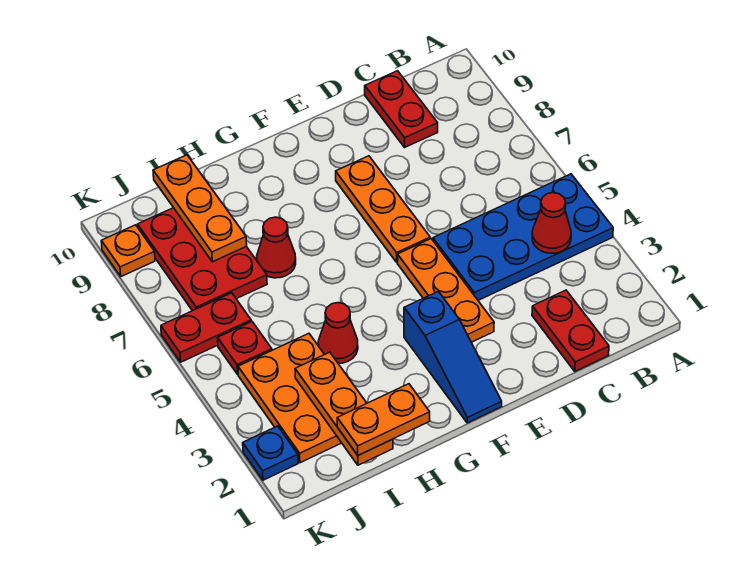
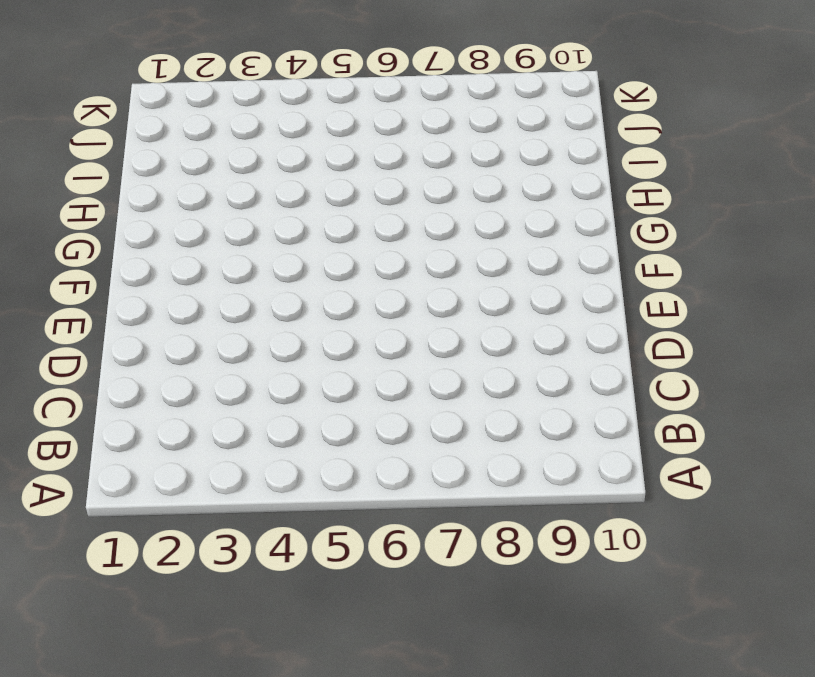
none -> blue plate A4:D5 level 1
none -> red plate C1:C2 level 1
none -> red plate C9:C10 level 1

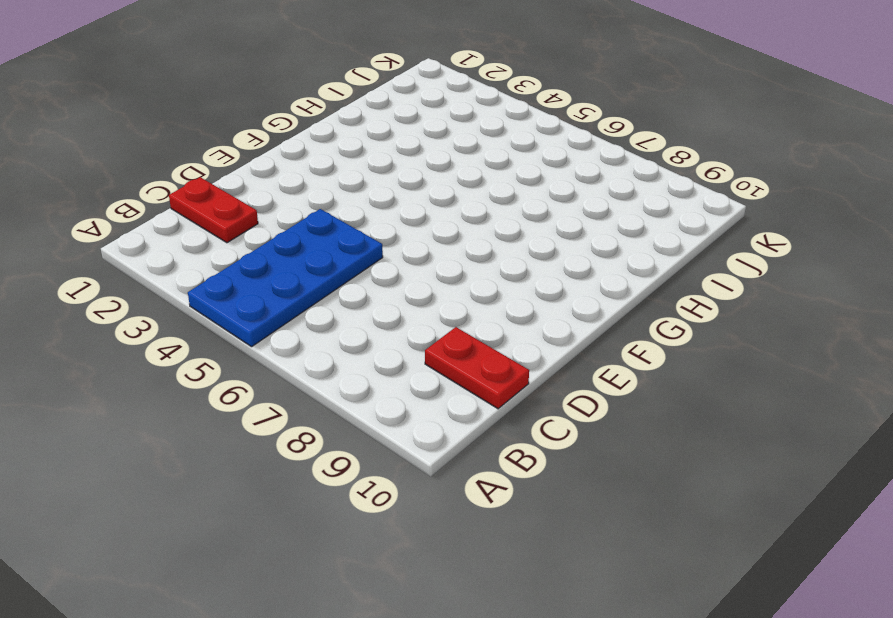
none -> orange plate E3:E5 level 1
none -> orange plate E6:E8 level 1
none -> blue slope F1:F3 level 1 top 3

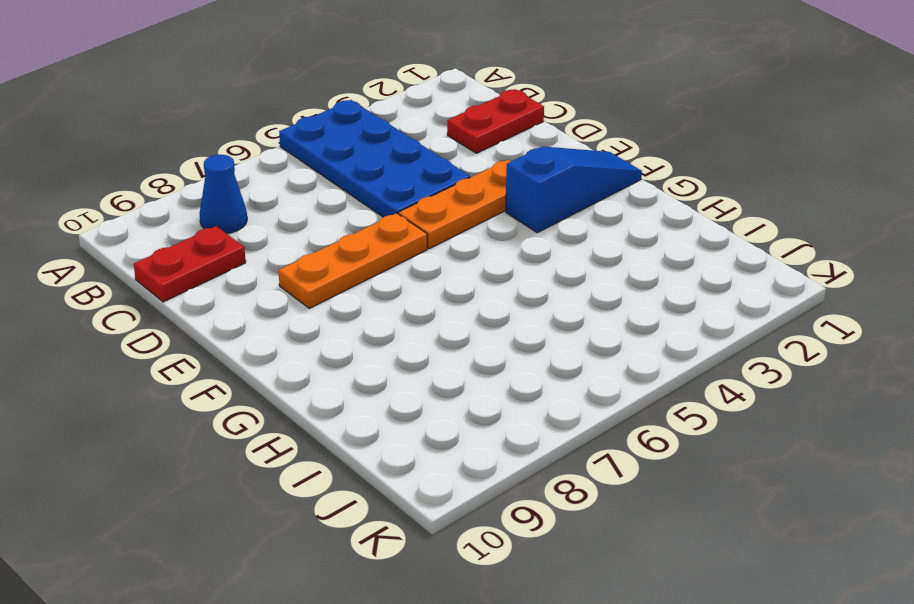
blue cone B8 level 1 -> none
none -> red cone H4 level 1
none -> red cone H7 level 1
none -> orange plate I2:J4 level 1

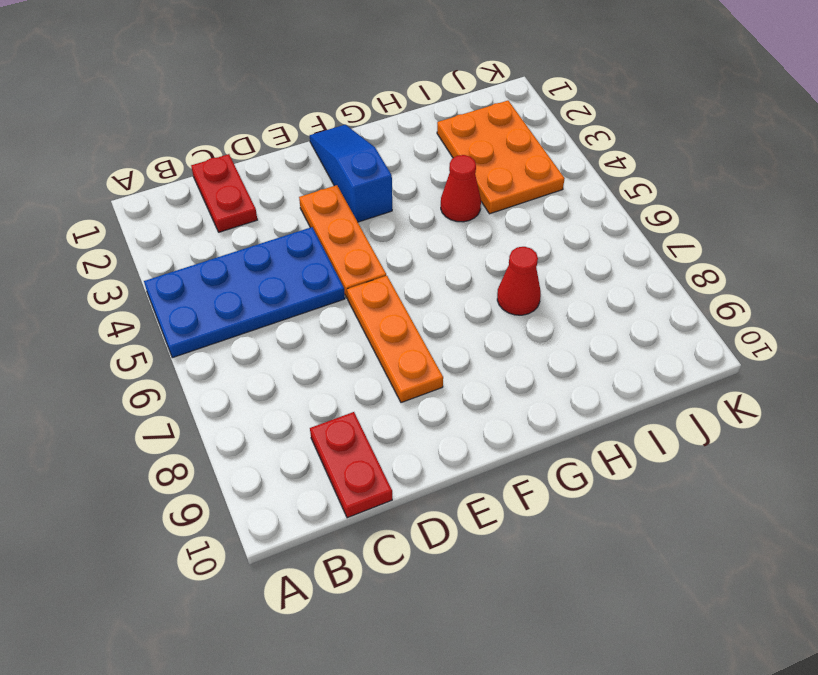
none -> red plate I7:J9 level 1
none -> red plate J5 level 1
none -> red plate J6:K6 level 1

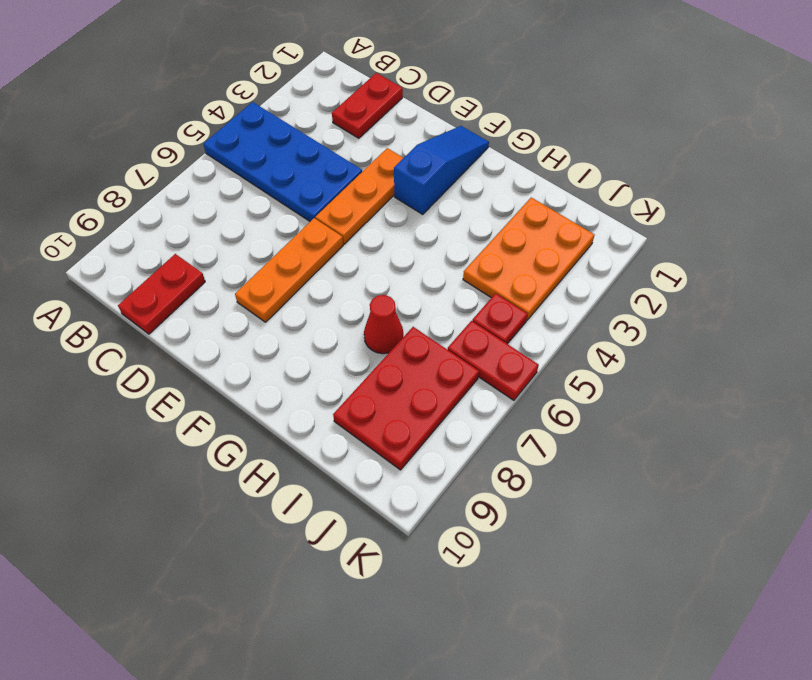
none -> red cone H4 level 1
none -> blue plate K2 level 1
none -> orange plate K9 level 1

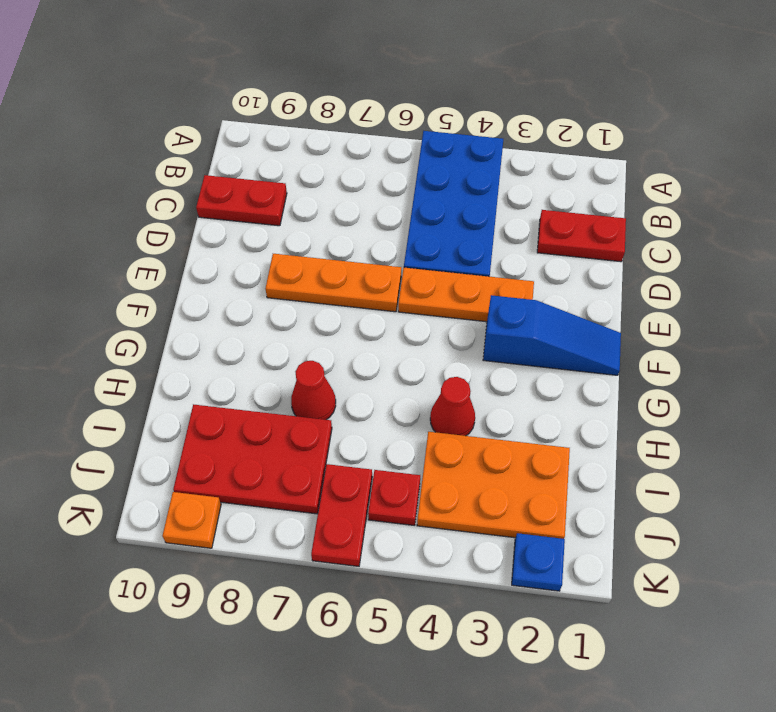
none -> red cone B4 level 2
none -> orange plate I1:I3 level 2
none -> orange plate I8:I10 level 2

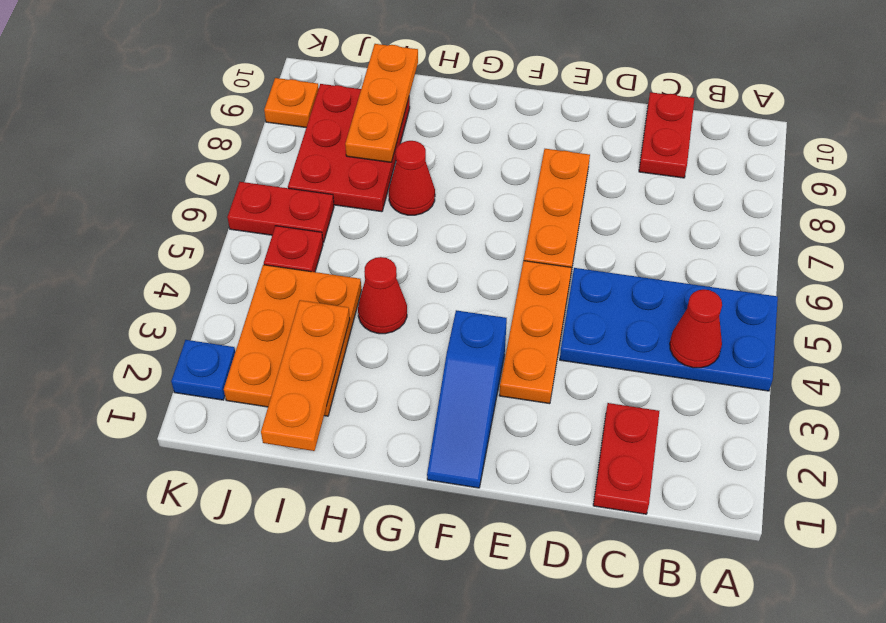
none -> orange plate H1:I1 level 3

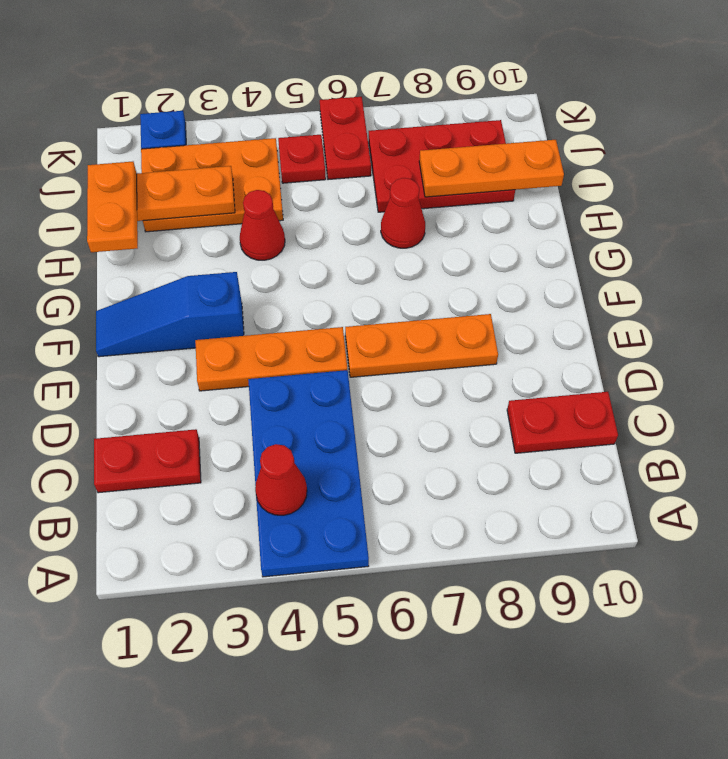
none -> orange plate K9 level 1

